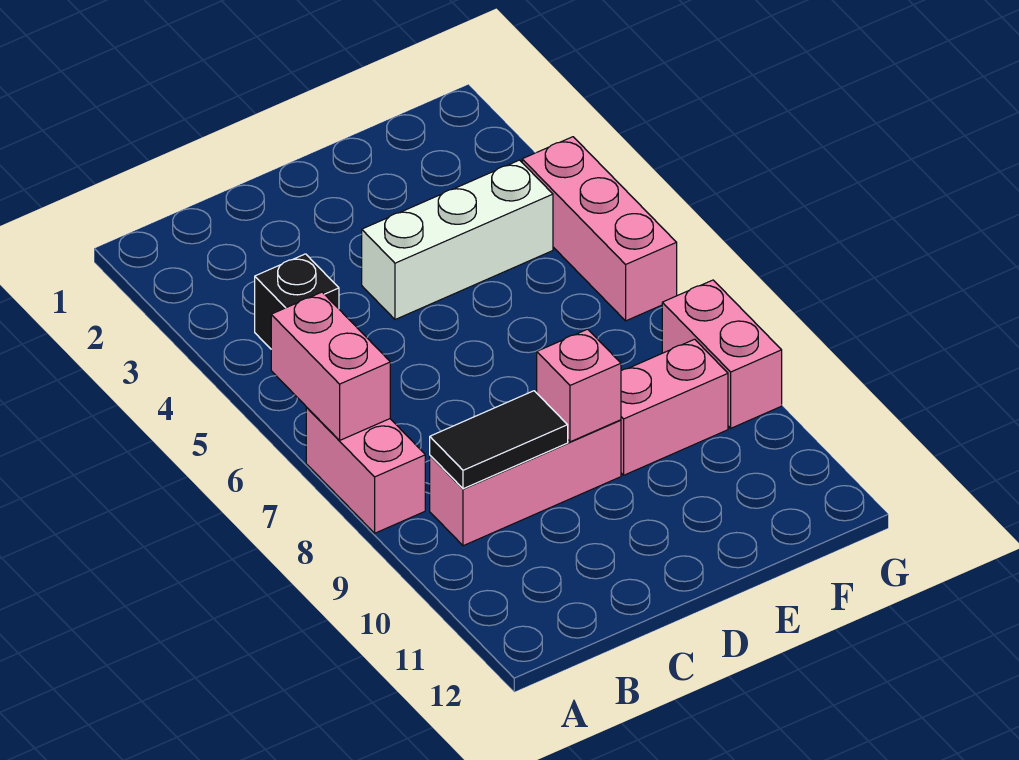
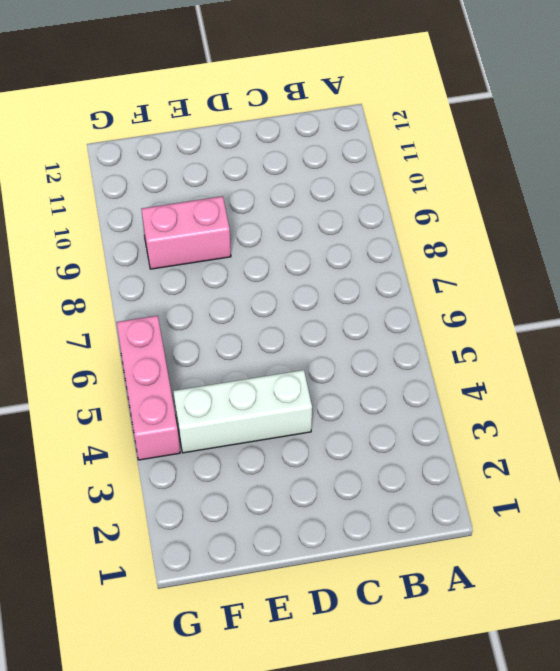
none -> pink brick A7:A8 level 1
none -> black brick B4 level 1

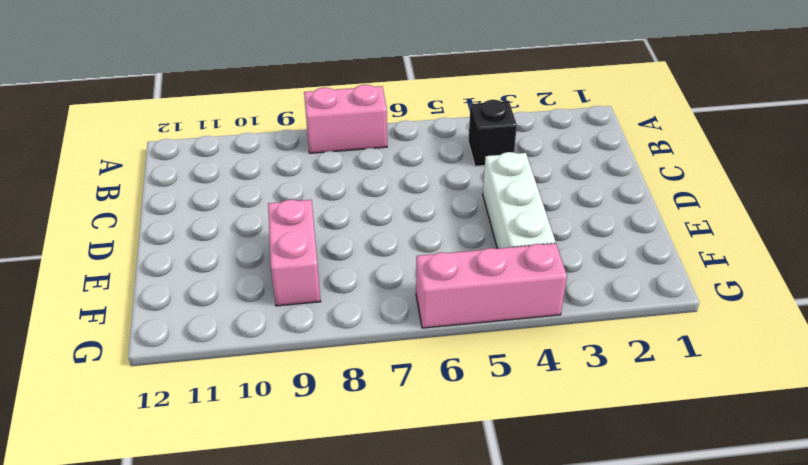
none -> pink brick B9:D9 level 1
none -> pink brick G8:G9 level 1

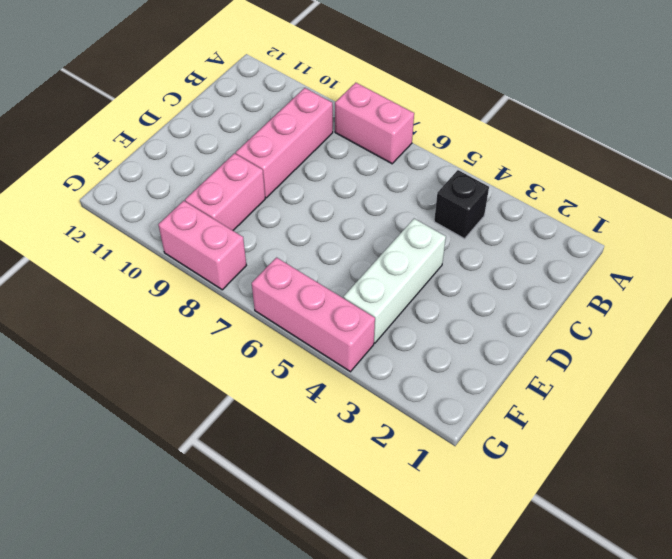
none -> pink brick A6:A7 level 2
none -> black tile B9:C9 level 2

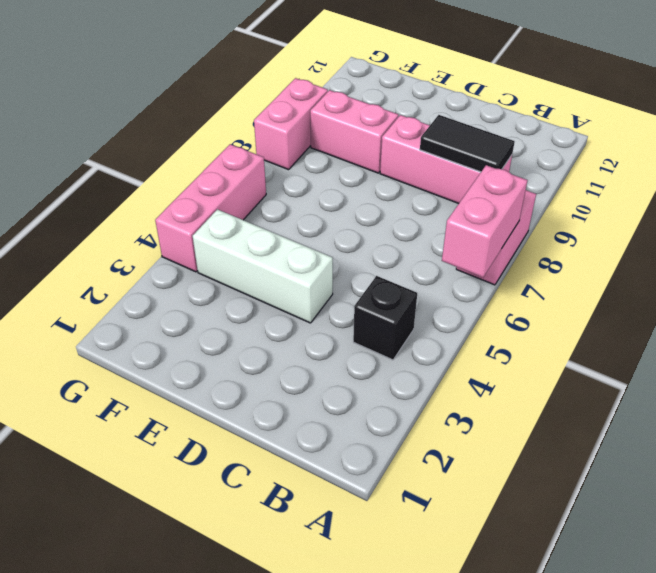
none -> pink brick D9 level 2

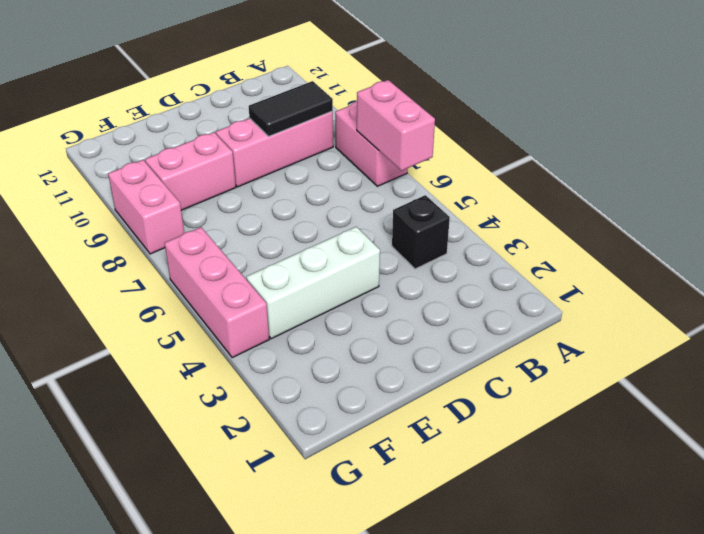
none -> pink brick D9 level 2

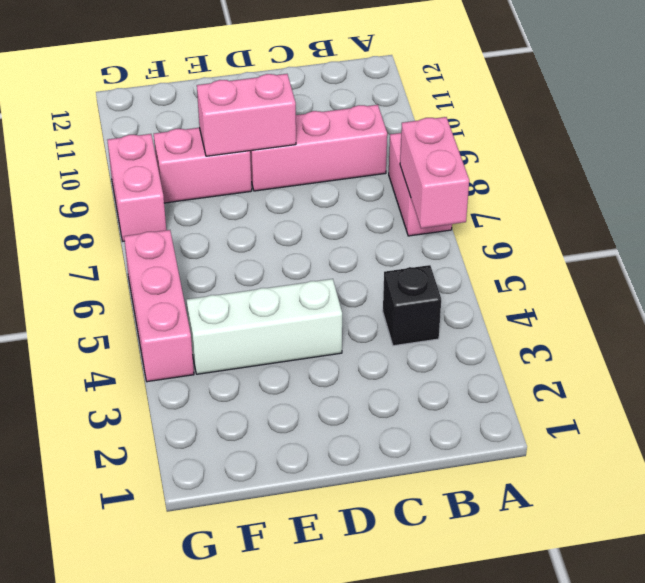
pink brick D9:E9 level 2 -> pink brick D9 level 2
none -> black tile B9:C9 level 2

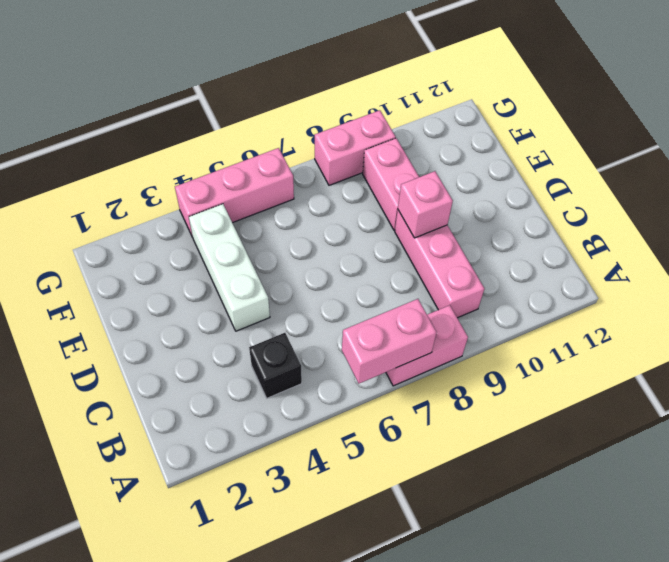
none -> black tile B9:C9 level 2

